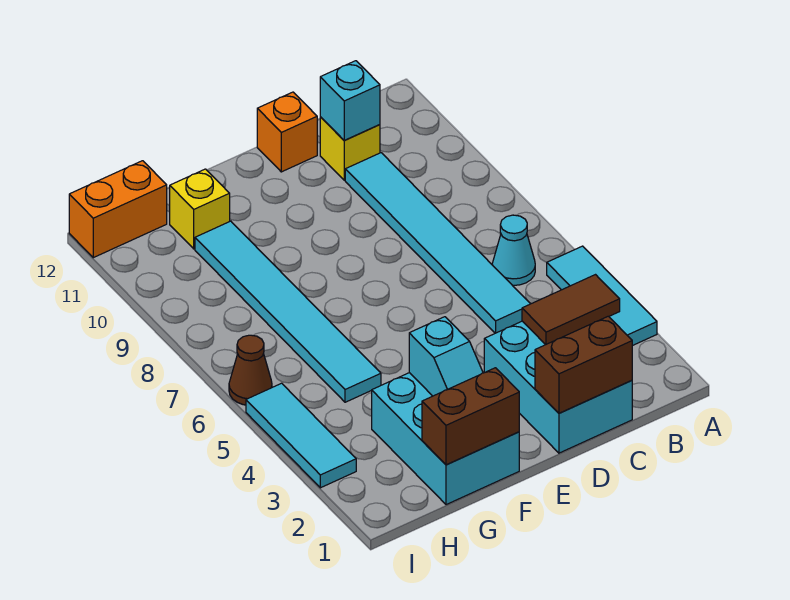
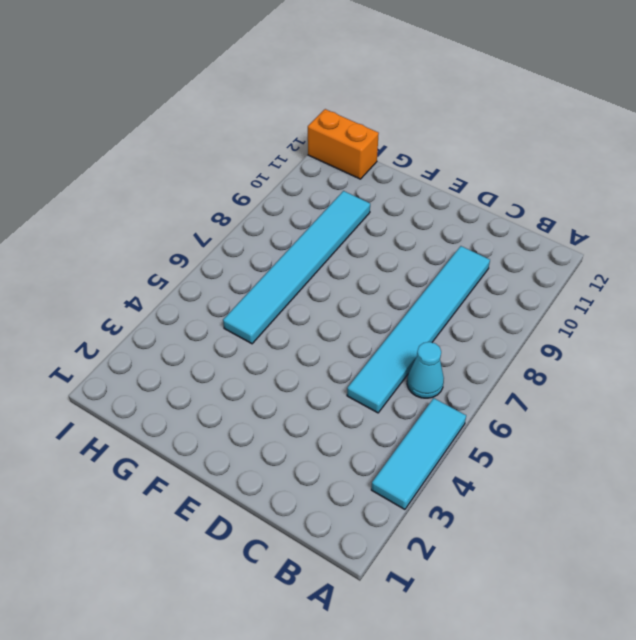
none -> cyan brick C1:D3 level 1
none -> yellow brick C11 level 1
none -> orange brick D12 level 1

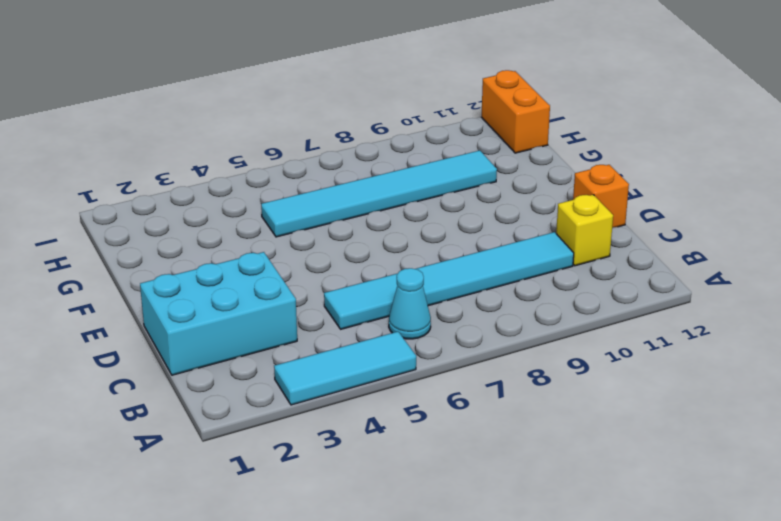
none -> cyan brick F1:G3 level 1
none -> yellow brick G11 level 1
none -> cyan tile I3:I5 level 1

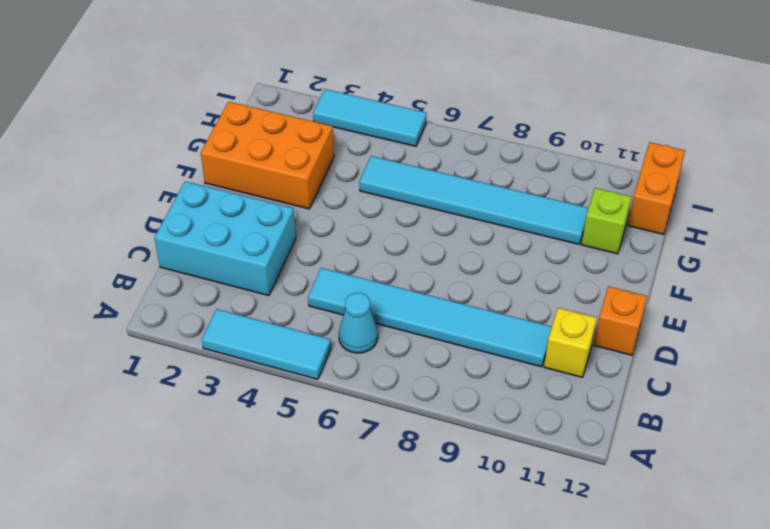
orange brick F1:G3 level 1 -> cyan brick F1:G3 level 1
lime brick G11 level 1 -> yellow brick G11 level 1
none -> brown cone I6 level 1
none -> brown tile B3:C3 level 2
none -> brown brick C1:D1 level 2

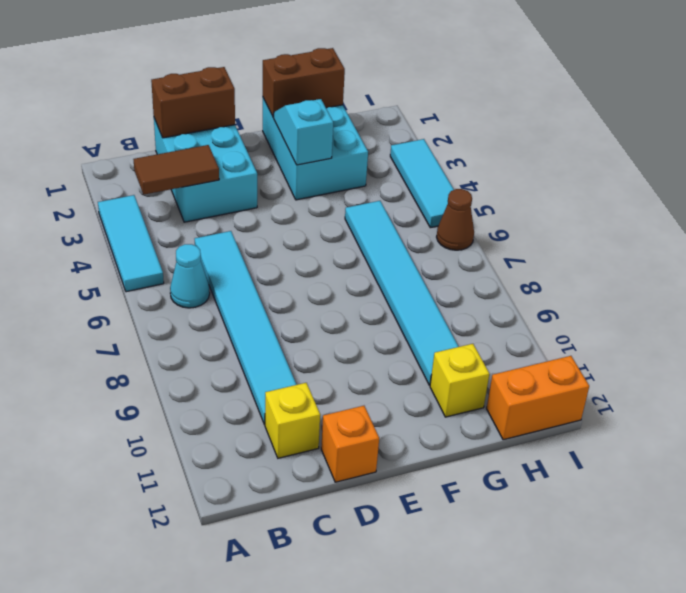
none -> cyan brick C11 level 2

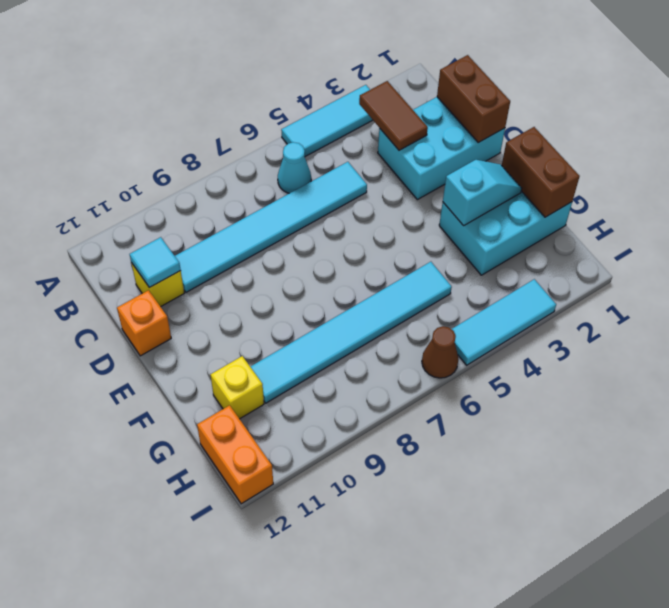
cyan tile C11 level 2 -> cyan brick C11 level 2

